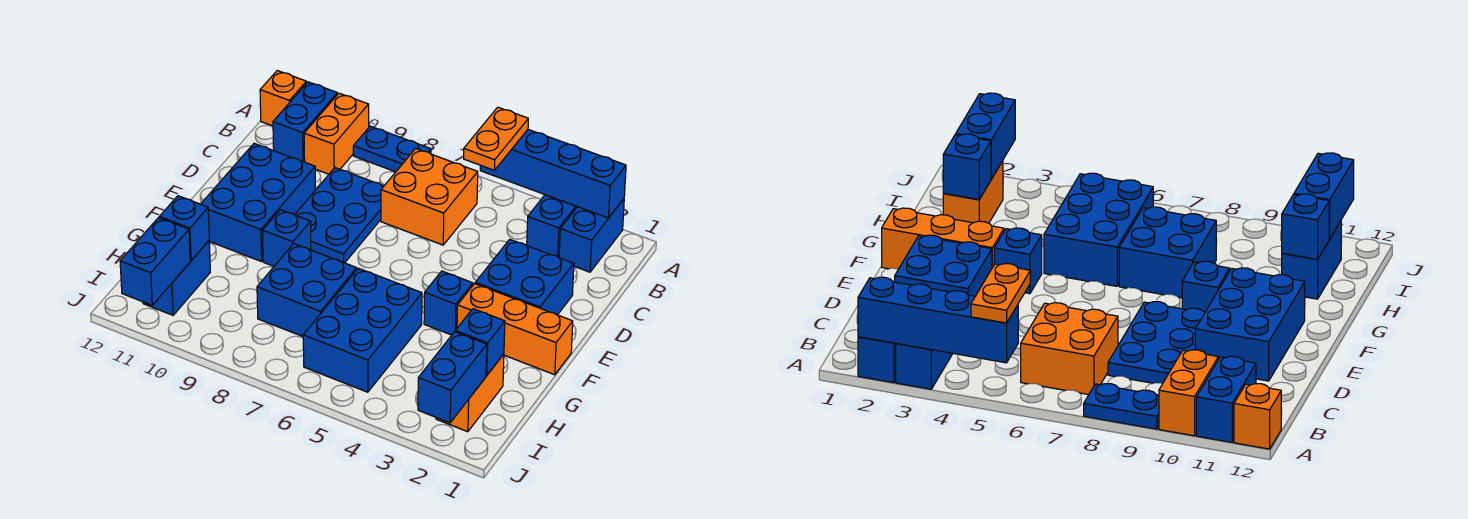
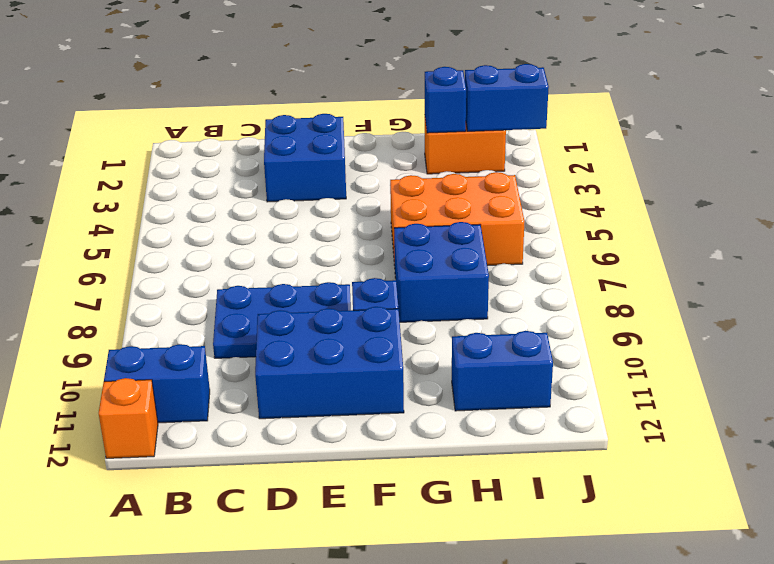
orange brick G5:I6 level 1 -> blue brick G5:I6 level 1
none -> blue brick A2:B2 level 1
none -> blue brick A3:B3 level 1
none -> blue plate A8:A9 level 1

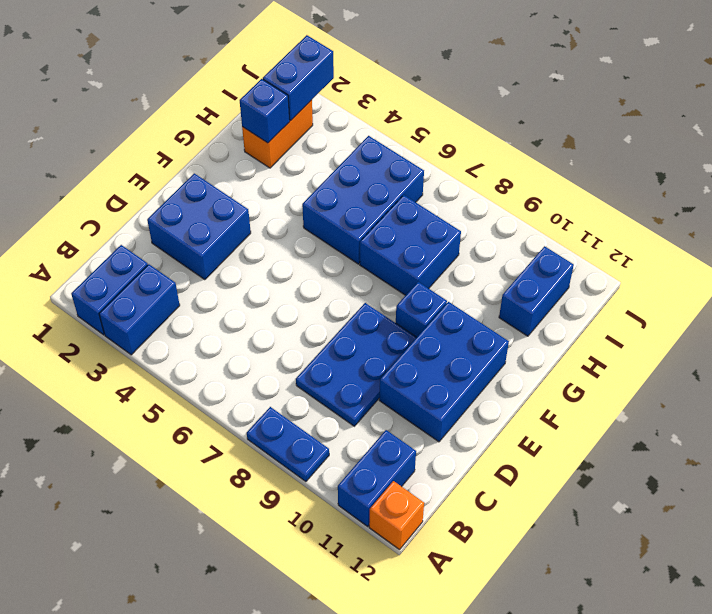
none -> orange brick A10:B10 level 1
none -> orange brick B6:C7 level 1
none -> orange brick F1:F3 level 1

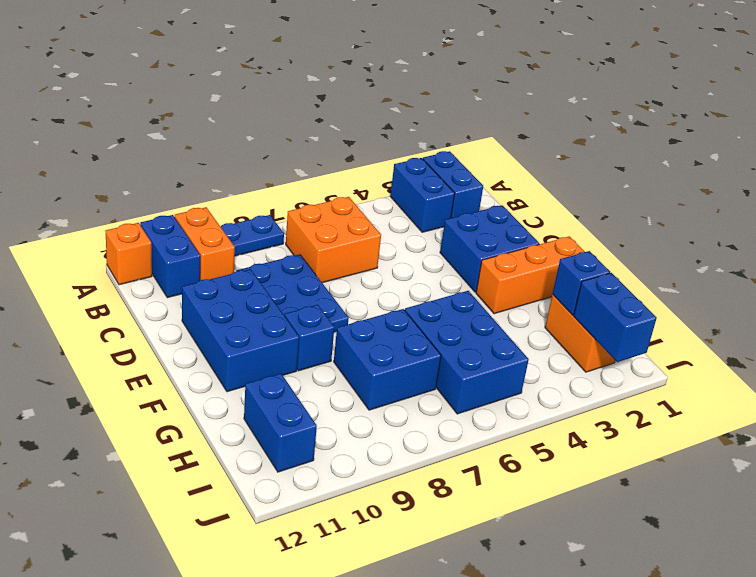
none -> blue brick F4 level 1
none -> blue brick A2:A5 level 2
none -> blue brick H11 level 2

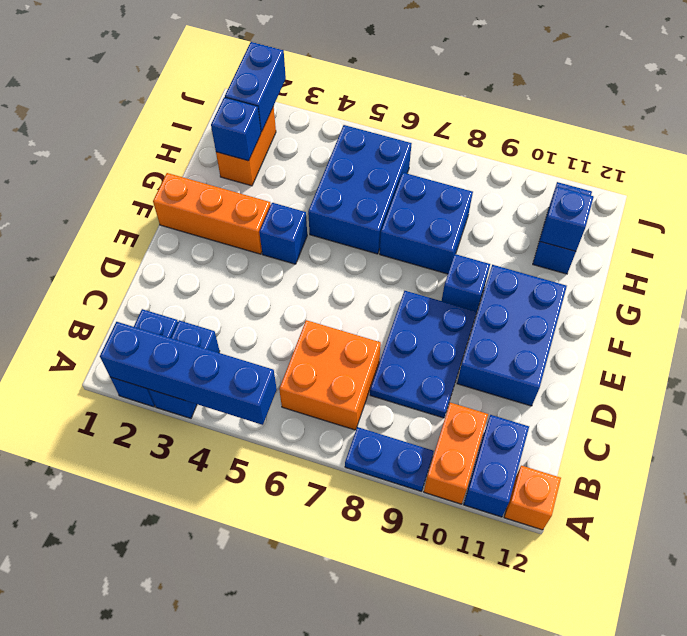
none -> blue brick D2:E3 level 1
none -> blue brick I11:J11 level 2
none -> orange plate A5:B5 level 3

